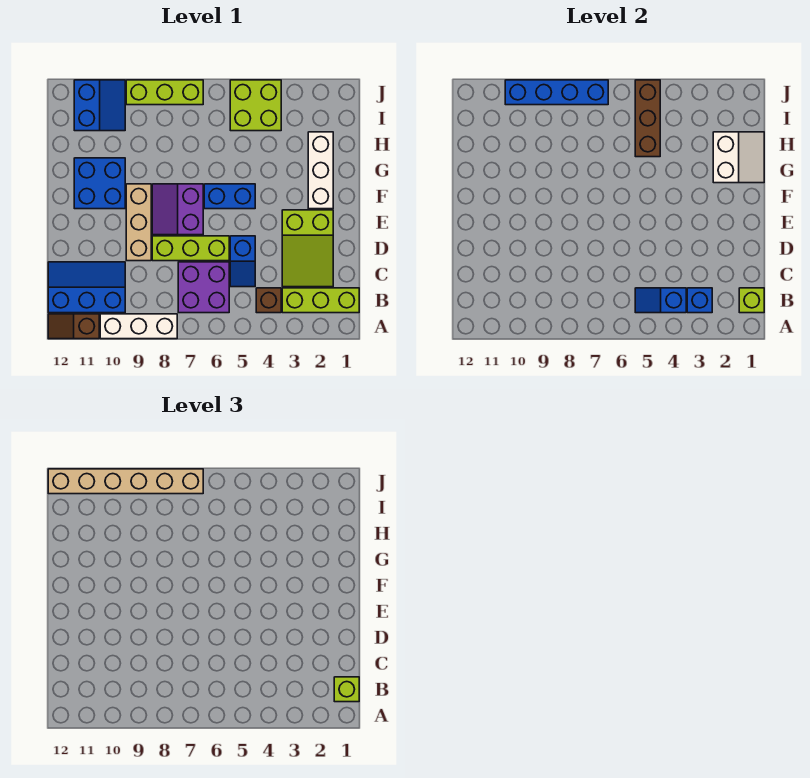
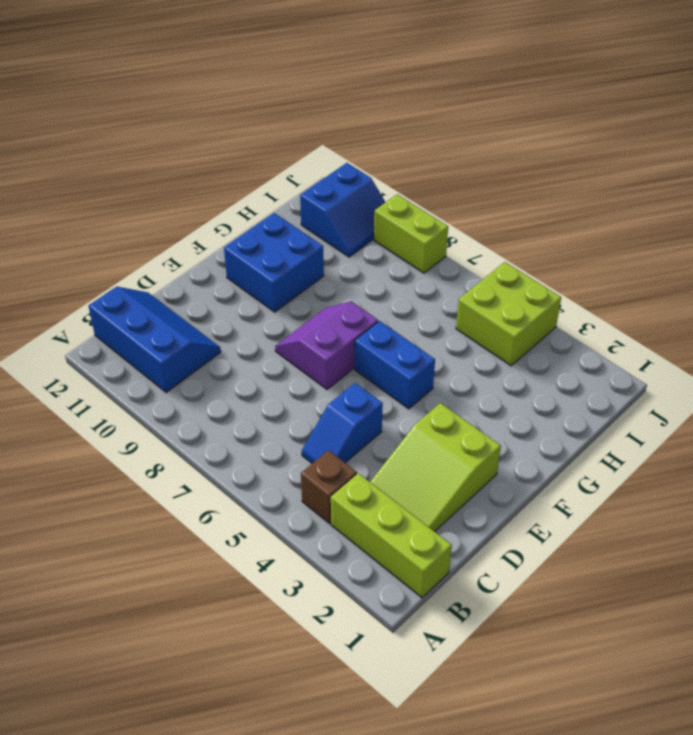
lime brick J8:J9 level 1 -> lime brick J7:J9 level 1
none -> white brick A8:A10 level 1
none -> brown slope A11:A12 level 1 top 11
none -> purple brick B6:C7 level 1

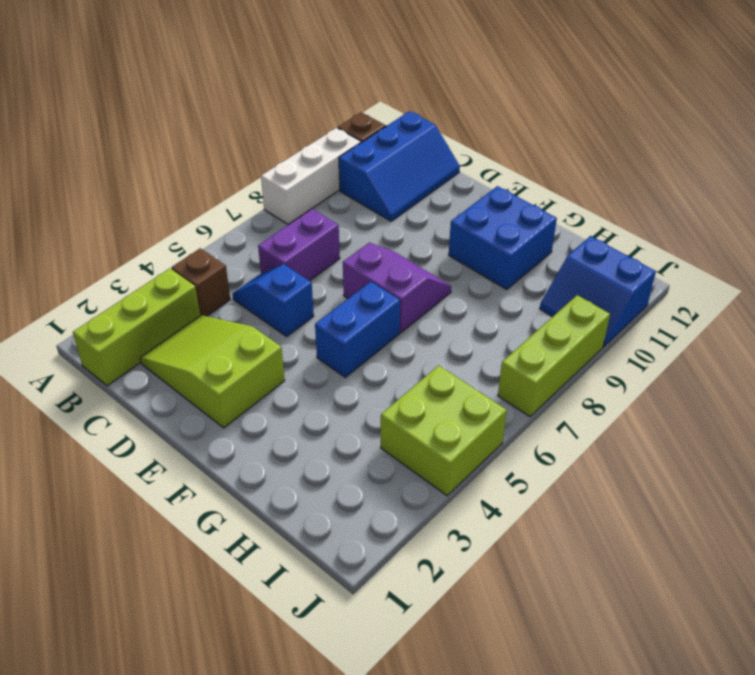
purple brick C6:C7 level 1 -> purple brick B6:C7 level 1
none -> lime brick D6:D8 level 1
none -> tan brick D9:F9 level 1
none -> white brick F2:H2 level 1

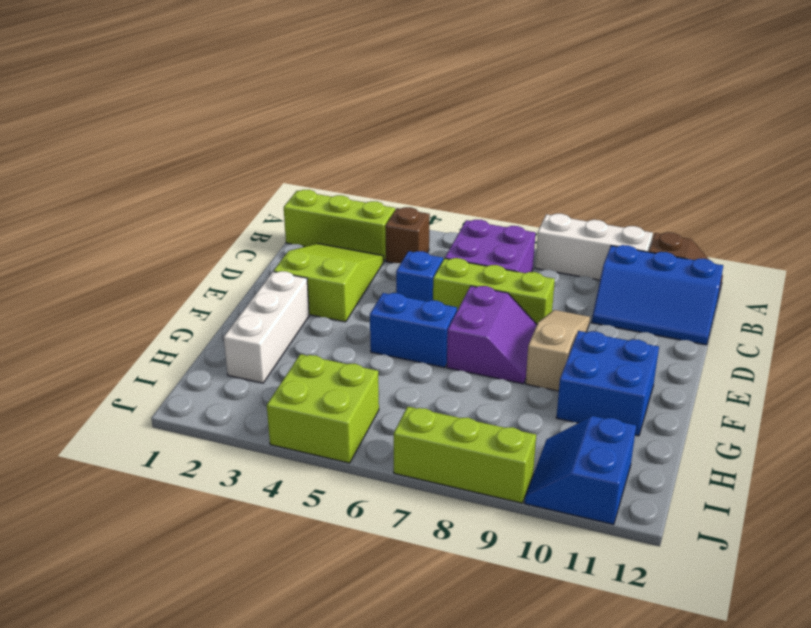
tan slope D9:F9 level 1 top F -> tan brick D9:F9 level 1
none -> lime brick B1 level 2
none -> blue brick B3 level 2
none -> blue slope B4:B5 level 2 top 4

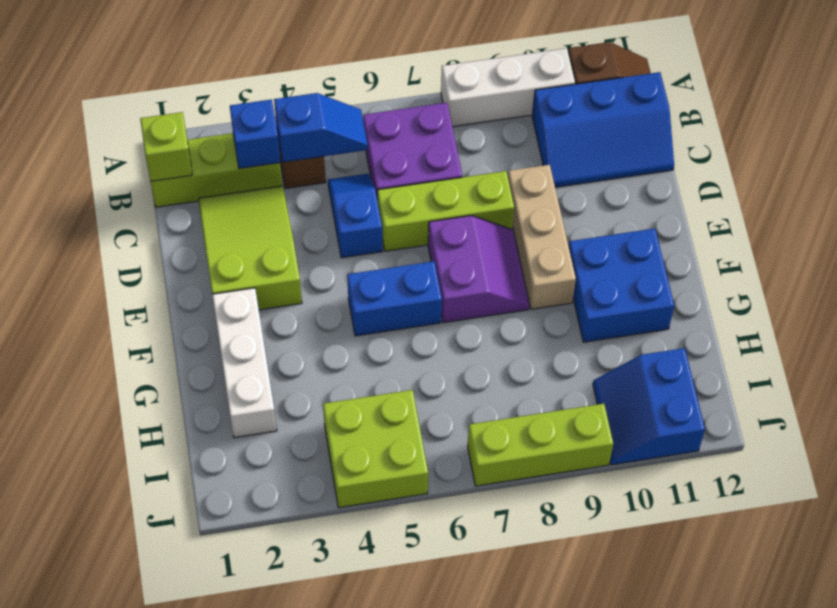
none -> white slope G1:H2 level 2 top 2
none -> brown brick H5:J5 level 2
none -> blue brick J7:J10 level 2

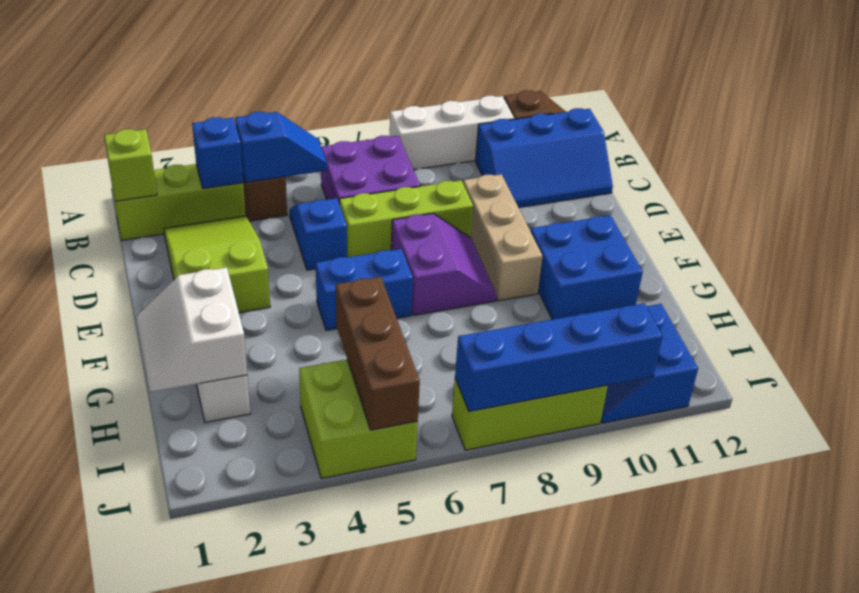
none -> lime brick B1 level 3
none -> tan brick J7:J12 level 3

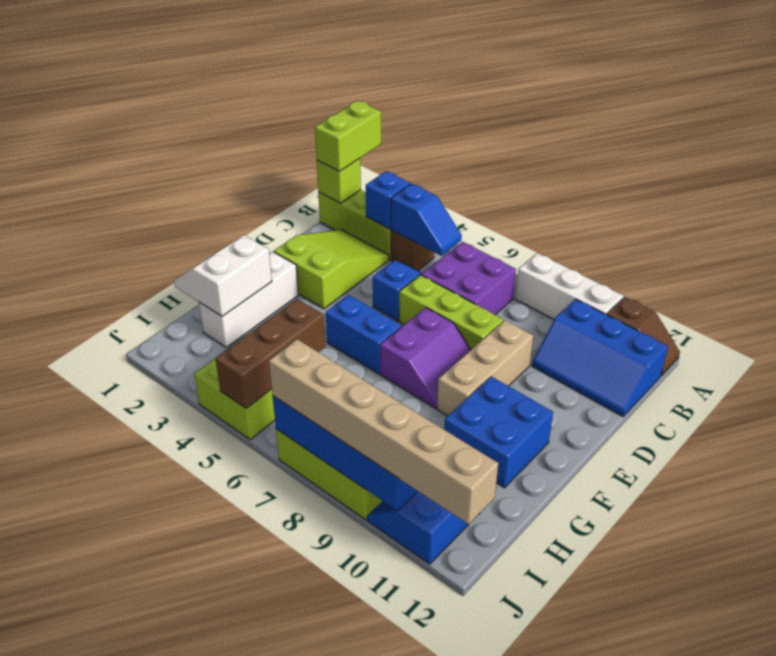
lime brick A1:B1 level 3 -> lime brick B1 level 3

